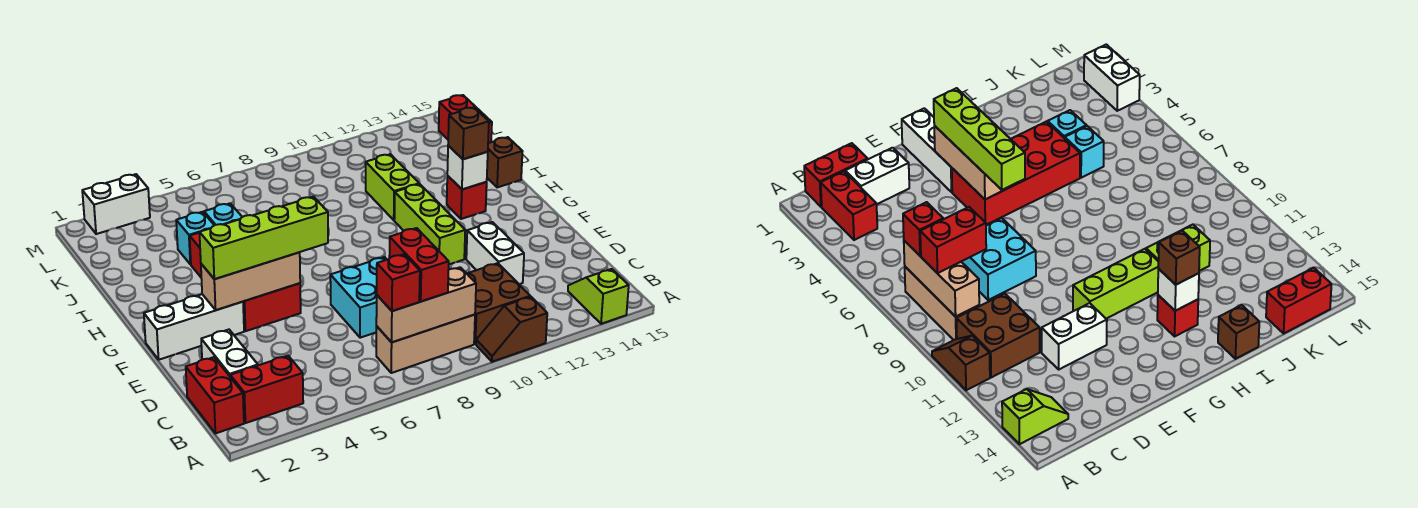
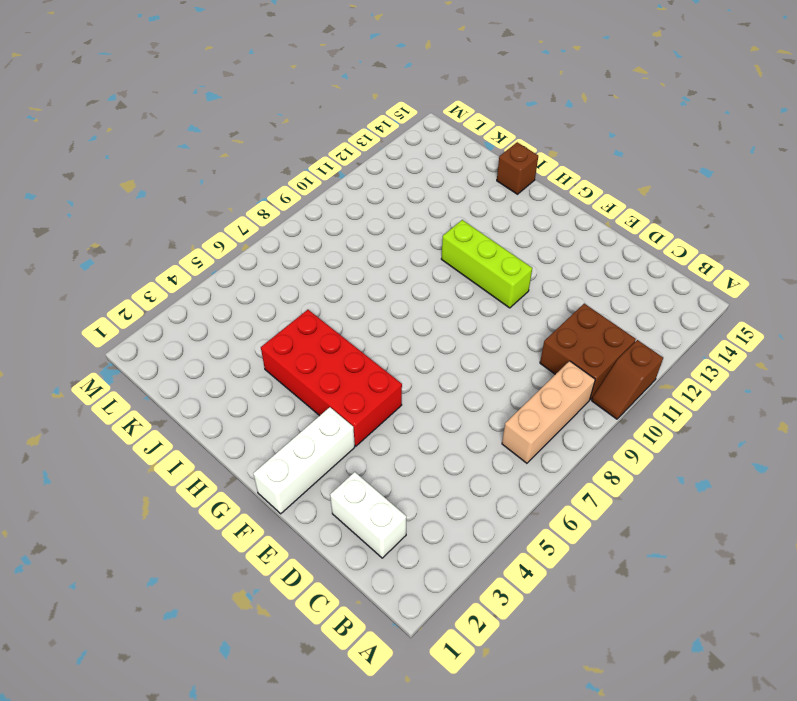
none -> lime slope A14:B14 level 1 top A
none -> red brick B1:C1 level 1
none -> red brick B2:B3 level 1

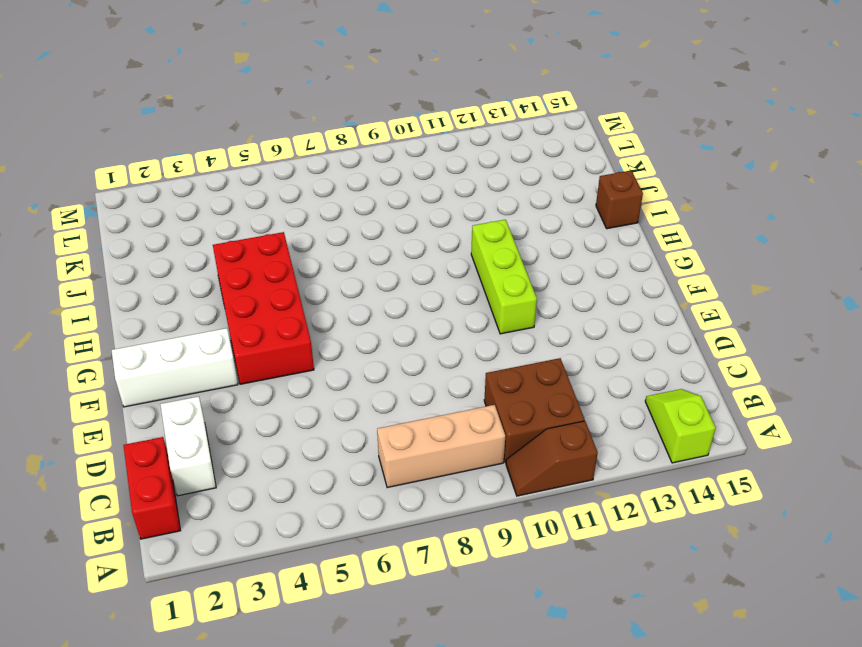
none -> red brick B2:B3 level 1
none -> cyan brick D7:E8 level 1
none -> white brick D12:E12 level 1

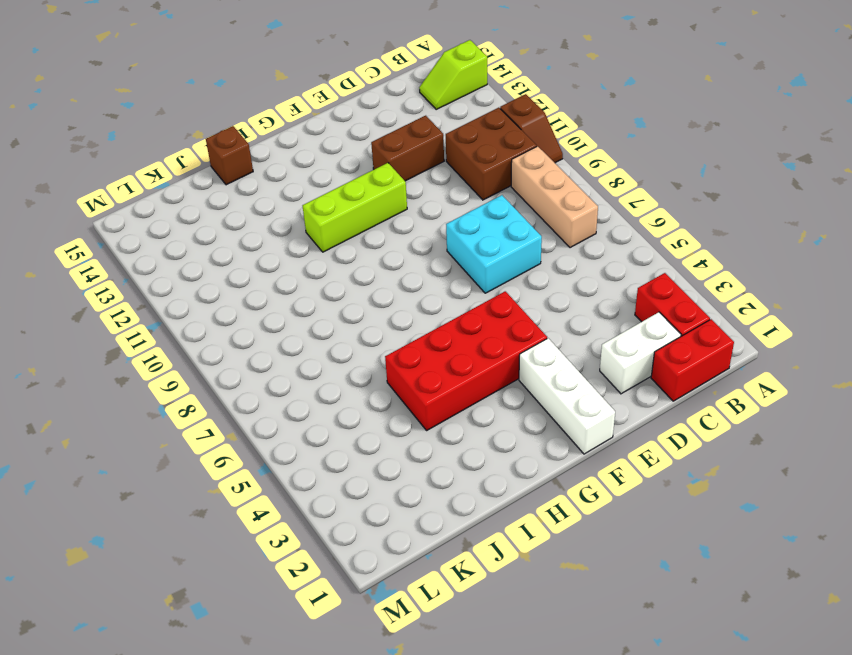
brown brick D12:E12 level 1 -> white brick D12:E12 level 1
none -> red brick H13 level 1
none -> lime brick I11:J11 level 1
none -> cyan brick J4 level 1

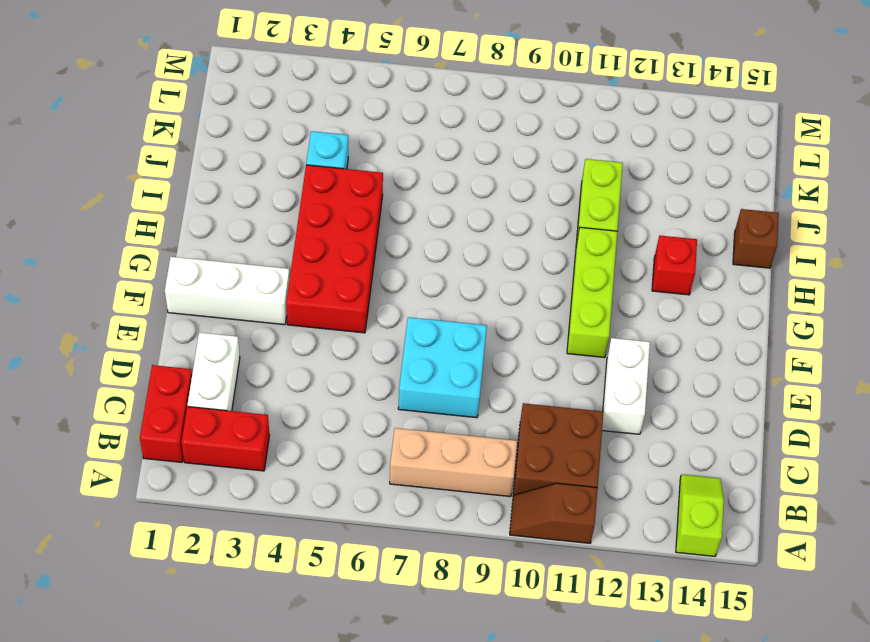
none -> cyan brick J5 level 1
none -> red brick K15:L15 level 1
none -> white brick M2:M3 level 1

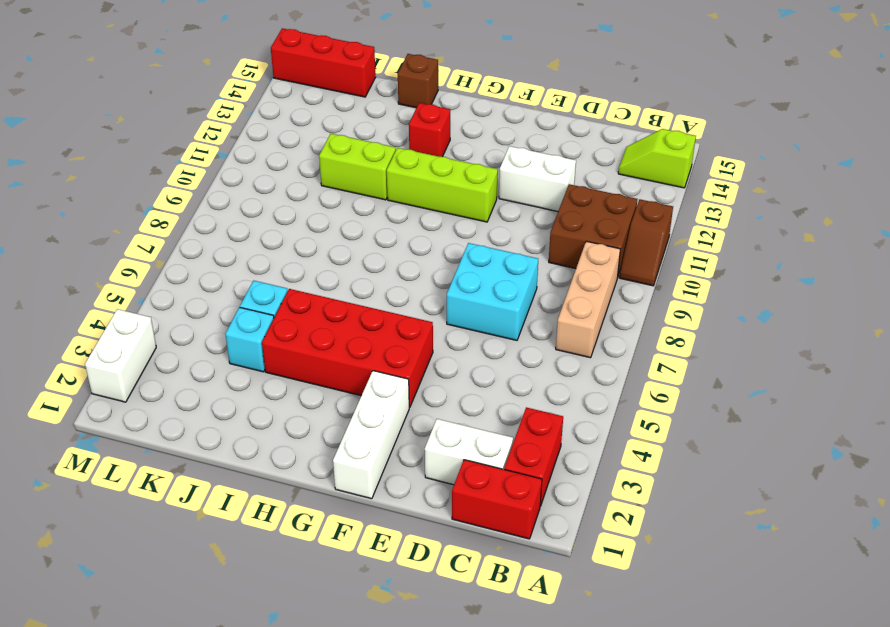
red brick K15:M15 level 1 -> red brick K15:L15 level 1
none -> tan brick B7:B9 level 2
none -> tan brick F3:F5 level 2
none -> white brick H13 level 2

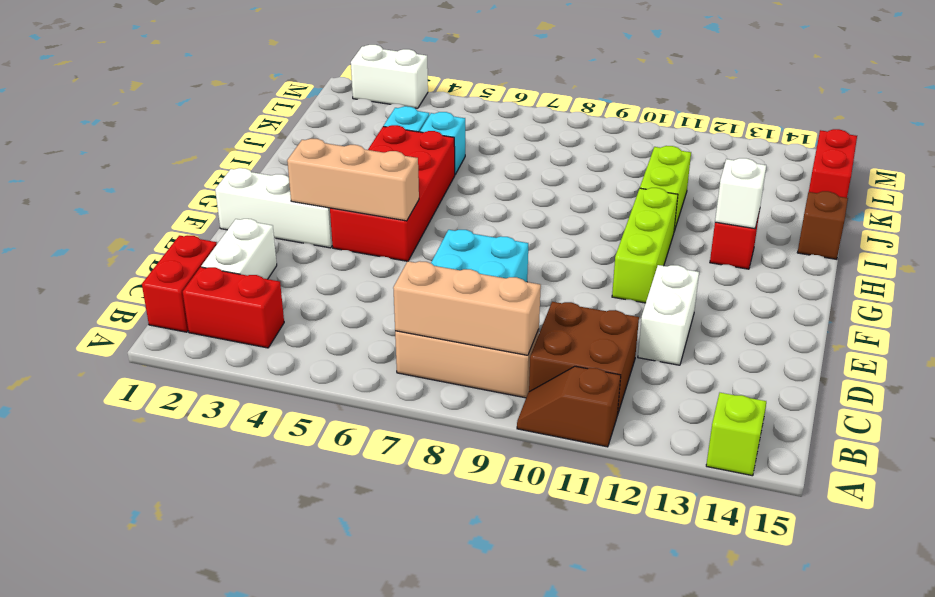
none -> red brick B7 level 3
none -> red brick B8:C8 level 3
none -> lime brick F3:F6 level 3

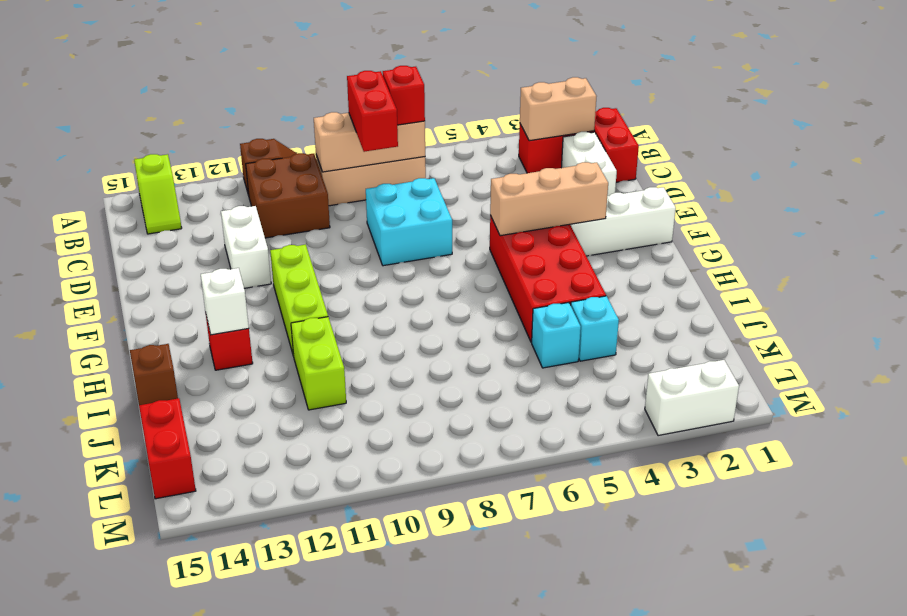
tan brick B2:B3 level 2 -> none
none -> lime brick F3:F6 level 3
none -> brown brick H13 level 3

